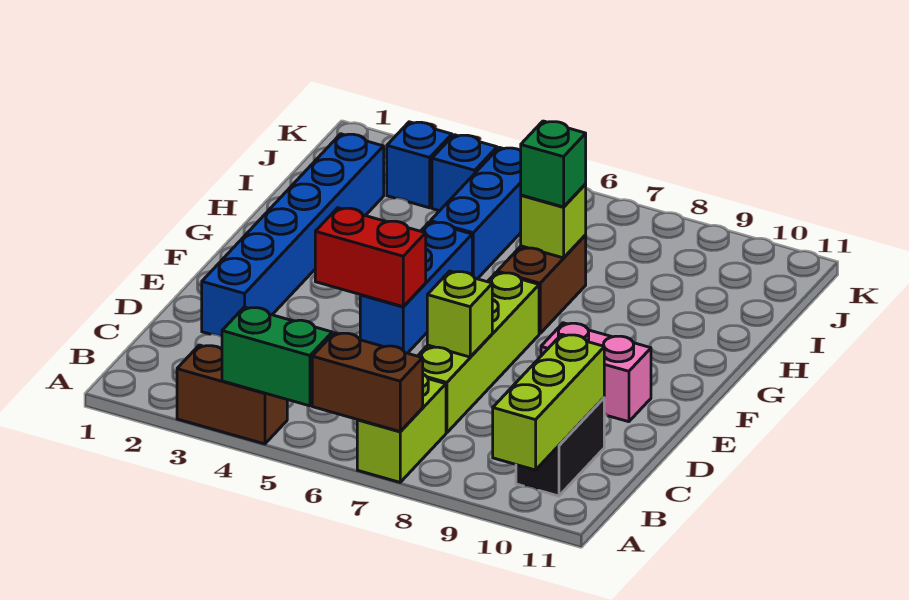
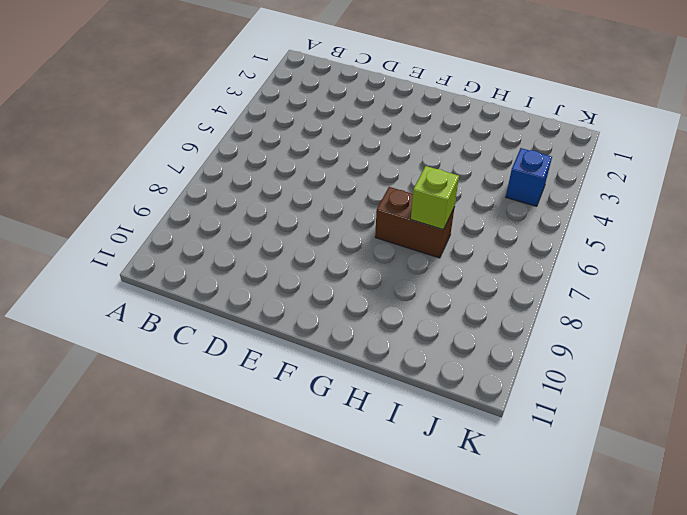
none -> brown brick A3:A4 level 1
none -> lime brick A7:B7 level 1
none -> black brick B10:C10 level 1

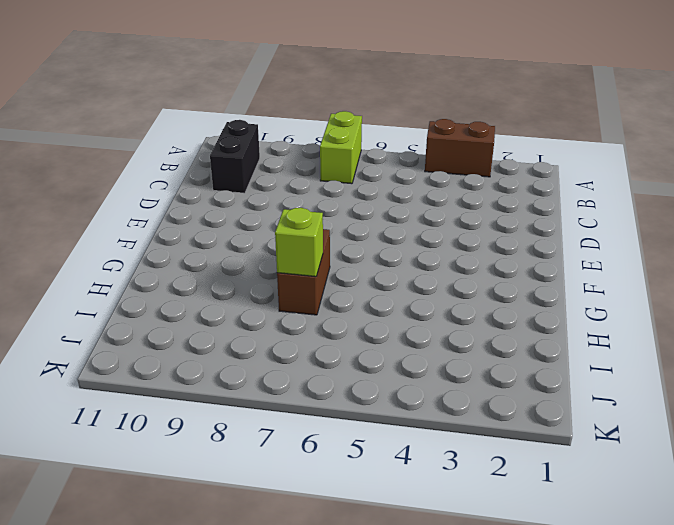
none -> lime brick C7:F7 level 1
none -> blue brick D2:I2 level 1
none -> blue brick E5:G5 level 1

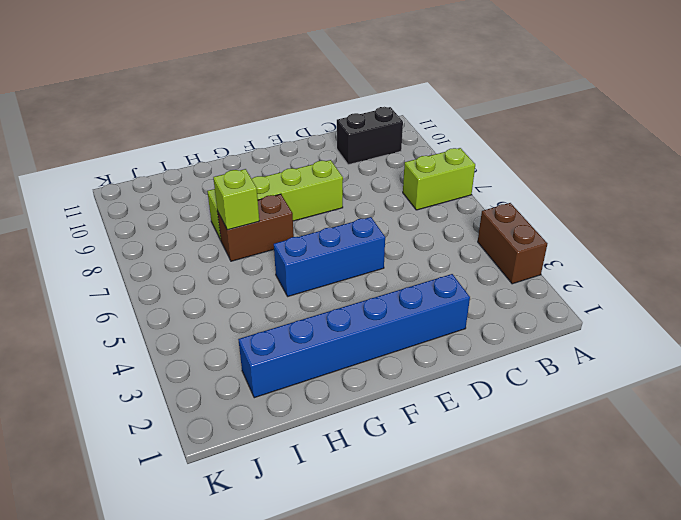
lime brick E8:H8 level 1 -> lime brick C7:F7 level 1
none -> pink brick E9:E10 level 1
none -> blue brick H5:J5 level 1
none -> blue brick J3 level 1

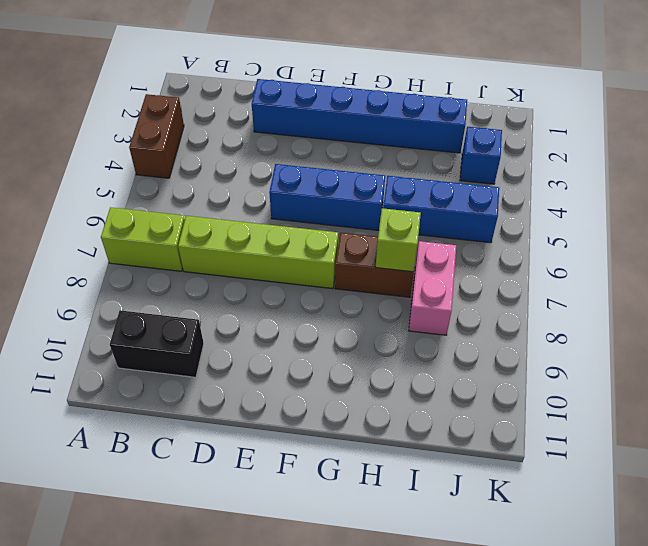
pink brick I7:I8 level 1 -> pink brick E9:E10 level 1
none -> blue brick J4 level 1
none -> green brick A4:A5 level 2
none -> brown brick A6:A7 level 2

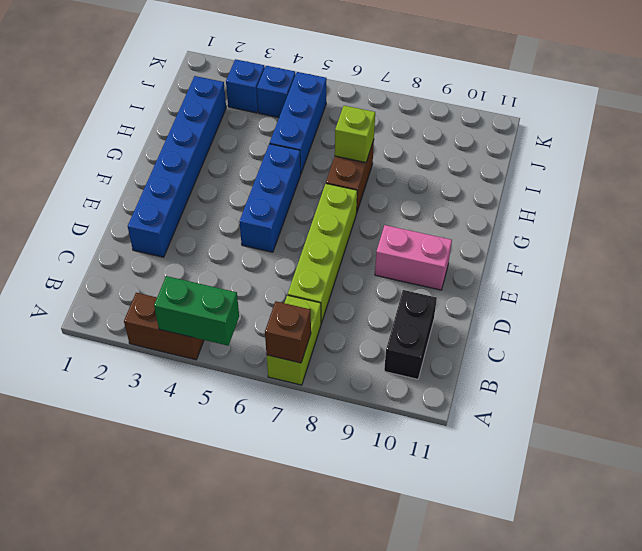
brown brick A7 level 2 -> brown brick A6:A7 level 2
none -> lime brick A10:C10 level 2
none -> lime brick D7 level 2
none -> red brick E4:E5 level 2

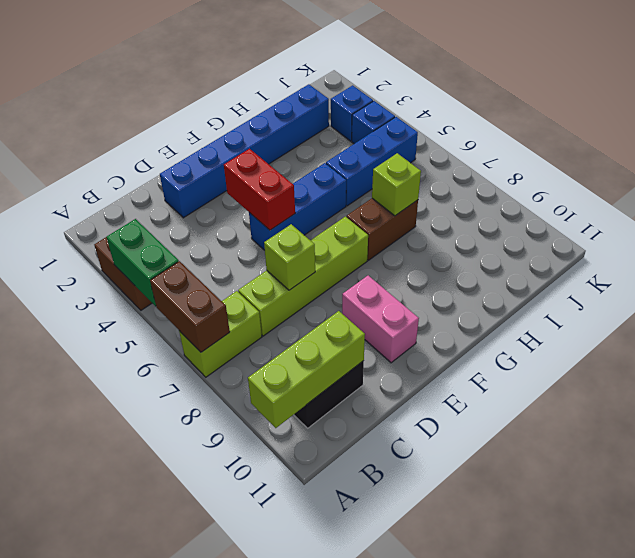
none -> green brick H7 level 3

